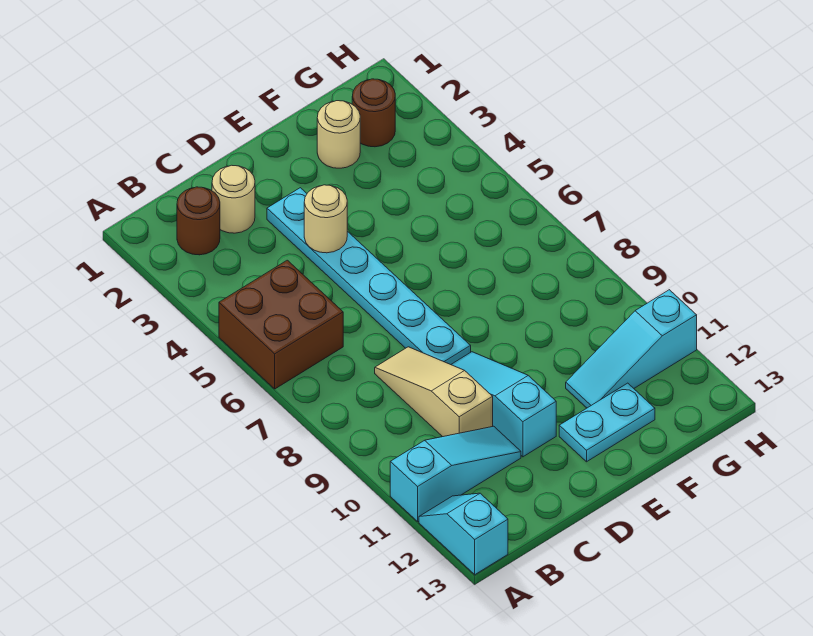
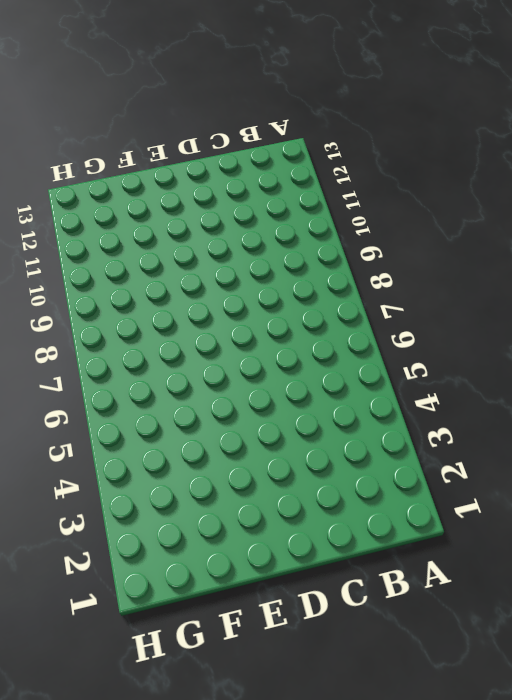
none -> brown brick A5:B6 level 1
none -> cyan slope A11:C11 level 1 top A
none -> cyan slope A12:A13 level 1 top 13

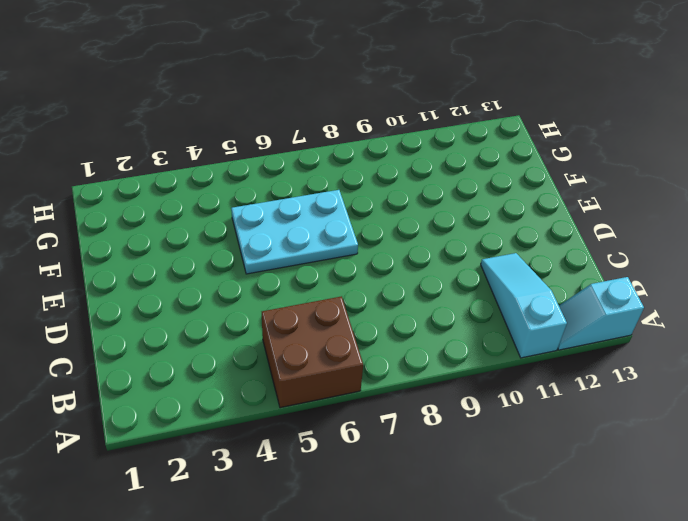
cyan plate E5:F7 level 1 -> none
none -> brown round brick B2 level 1
none -> tan round brick C2 level 1
none -> tan slope C8:C10 level 1 top 10

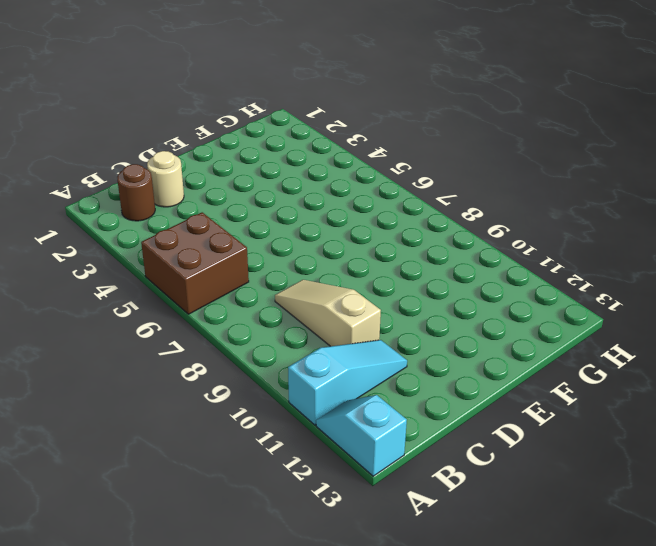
none -> cyan plate D3:D8 level 1
none -> cyan slope D9:D11 level 1 top 11
none -> cyan plate E12:F12 level 1

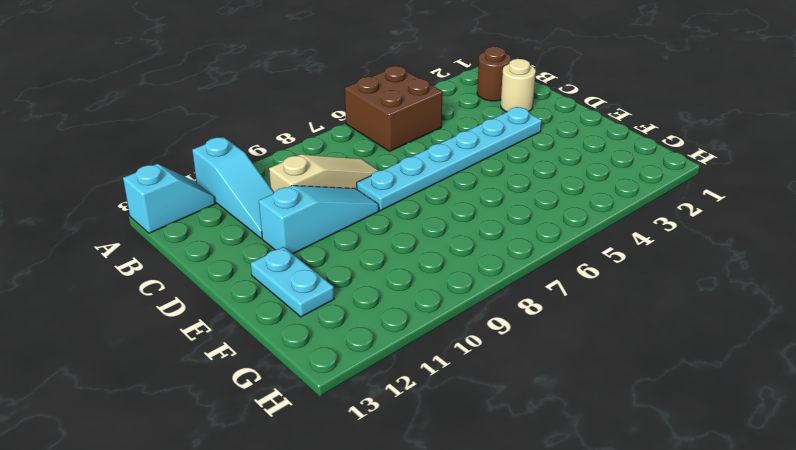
none -> tan round brick F2 level 1
none -> cyan slope F11:H11 level 1 top H
none -> brown round brick G2 level 1

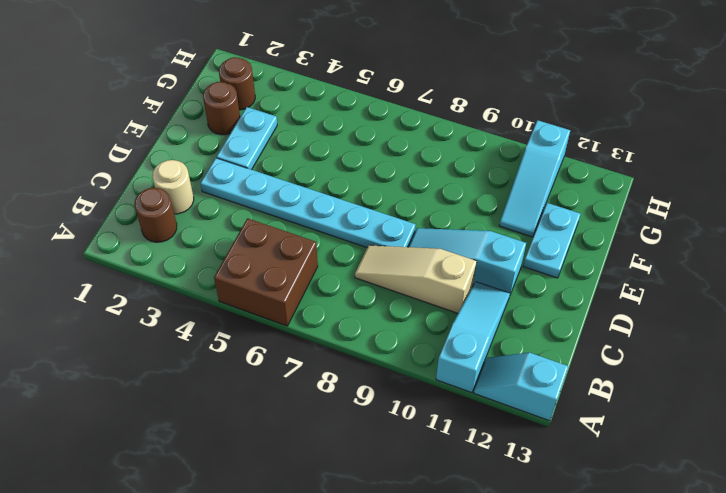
cyan plate E3:F3 level 1 -> none
brown round brick F2 level 1 -> tan round brick F2 level 1
none -> tan round brick D4 level 2

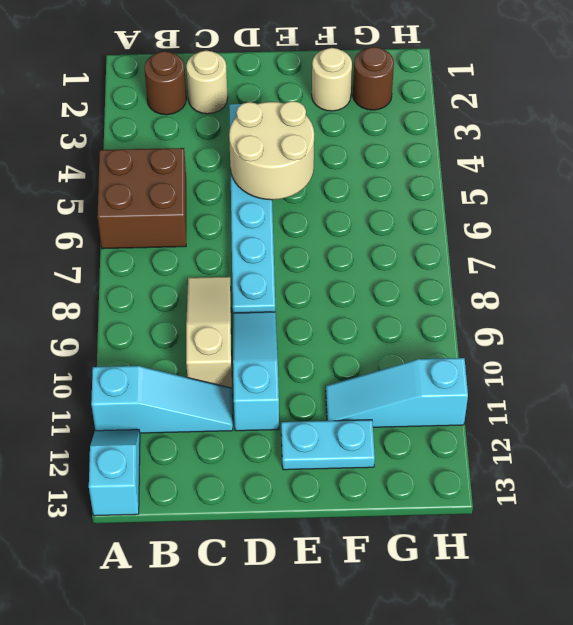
tan round brick D4:E5 level 2 -> tan round brick D4 level 2

